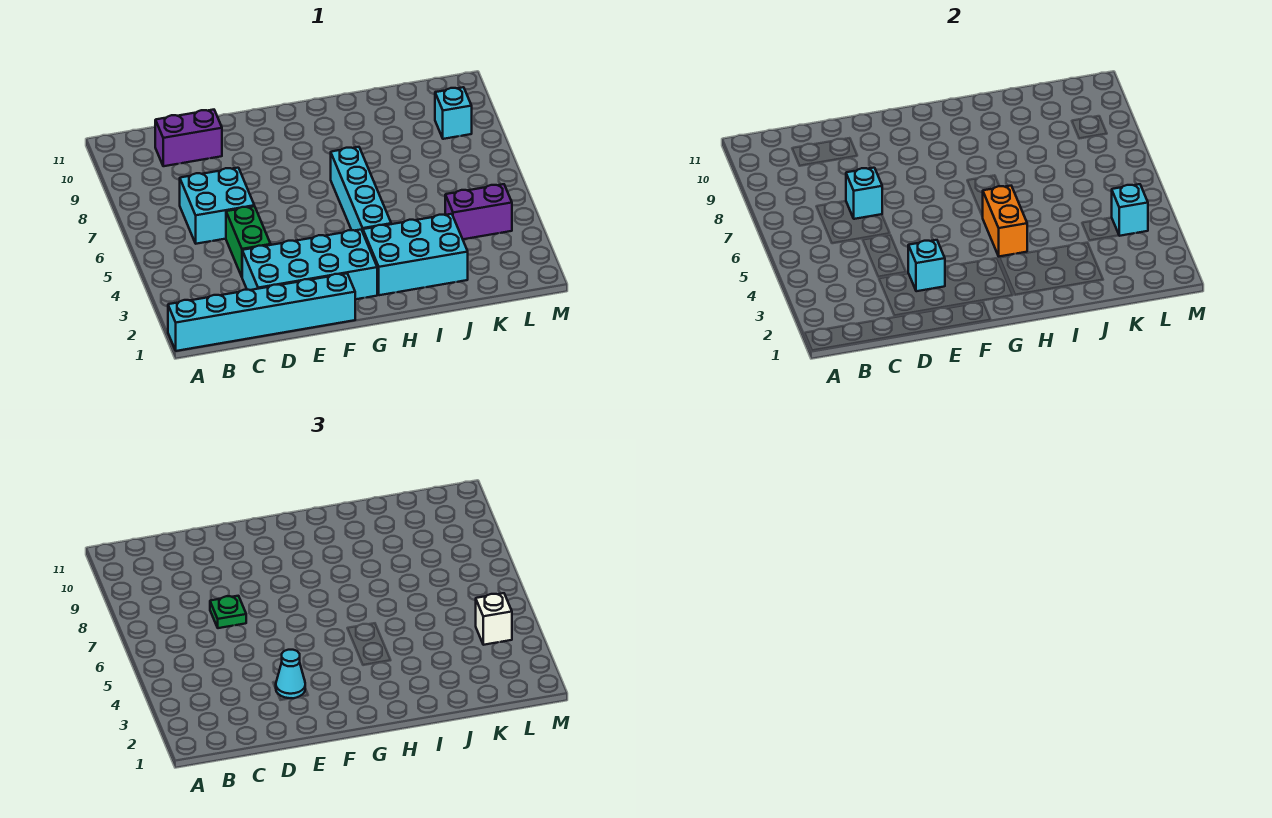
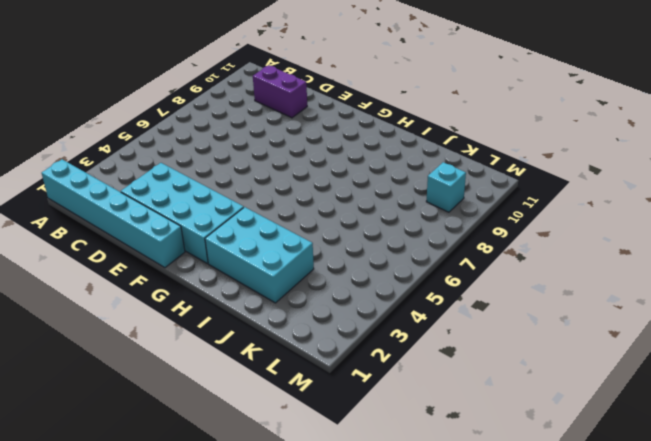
none -> cyan brick C6:D7 level 1
none -> green brick D4:D5 level 1
none -> cyan brick H4:H7 level 1

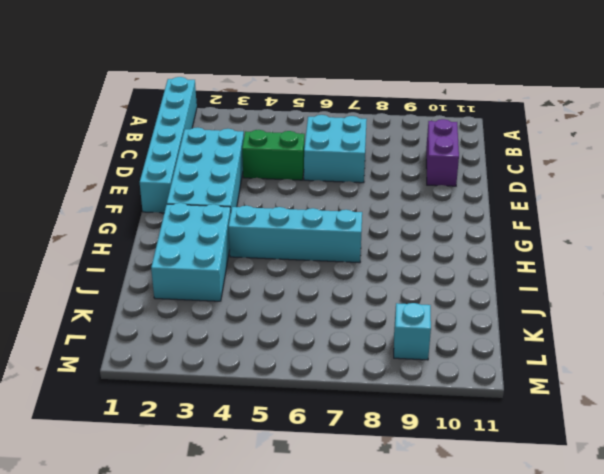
none -> purple brick K4:L4 level 1
none -> cyan brick D7 level 2
none -> cyan brick E3 level 2

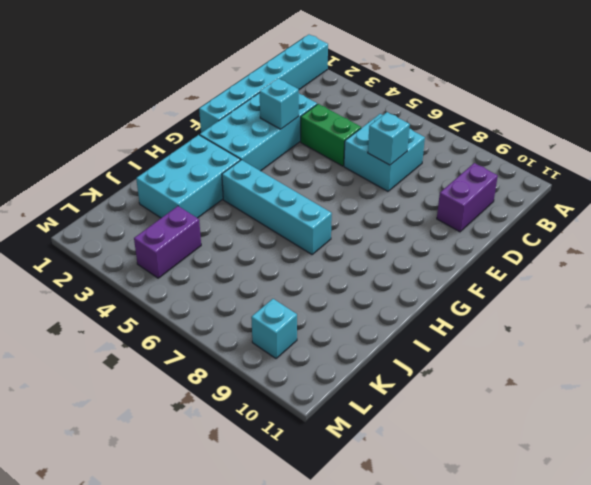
none -> orange brick H4:H5 level 2
none -> cyan brick L4 level 2
none -> green plate D7 level 3

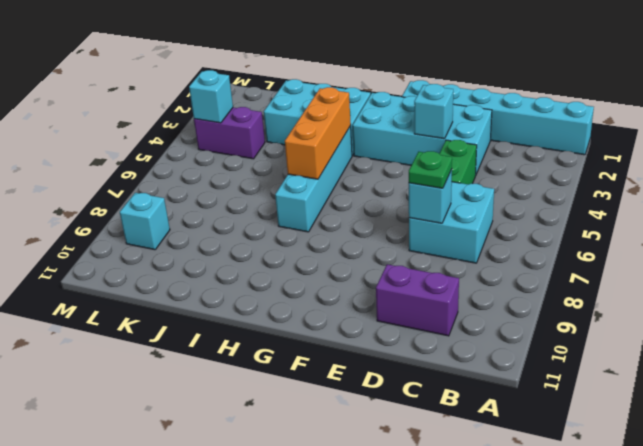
orange brick H4:H6 level 2 -> orange brick H4:H5 level 2
none -> cyan cone E3 level 3
none -> white brick L4 level 3

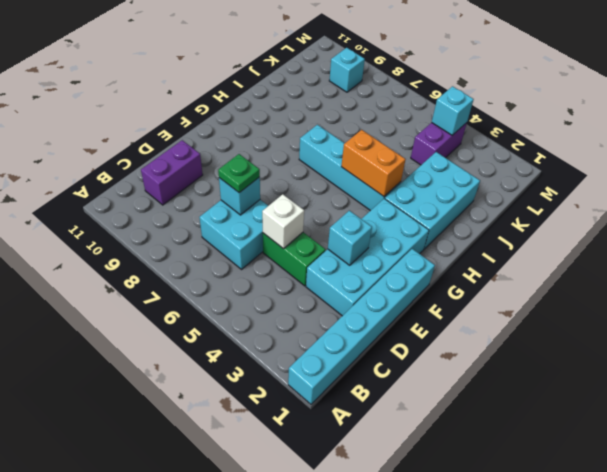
white brick D5 level 2 -> white brick L4 level 3
none -> cyan cone E3 level 3

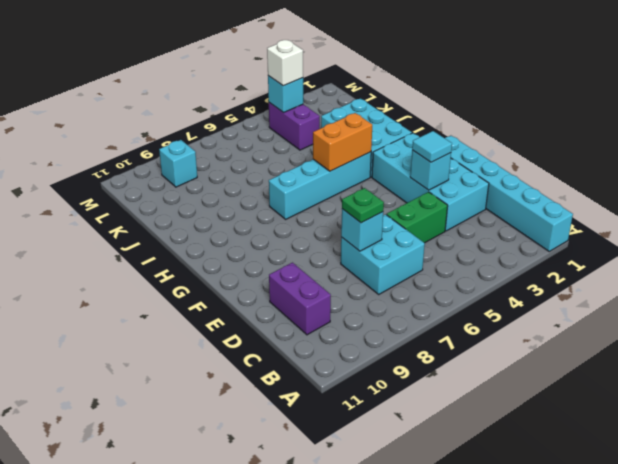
cyan tile E3 level 3 -> cyan cone E3 level 3

